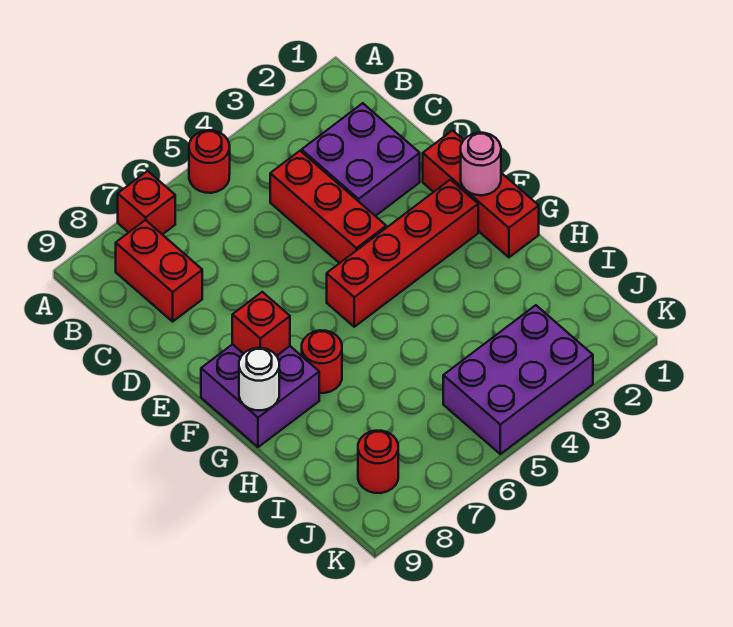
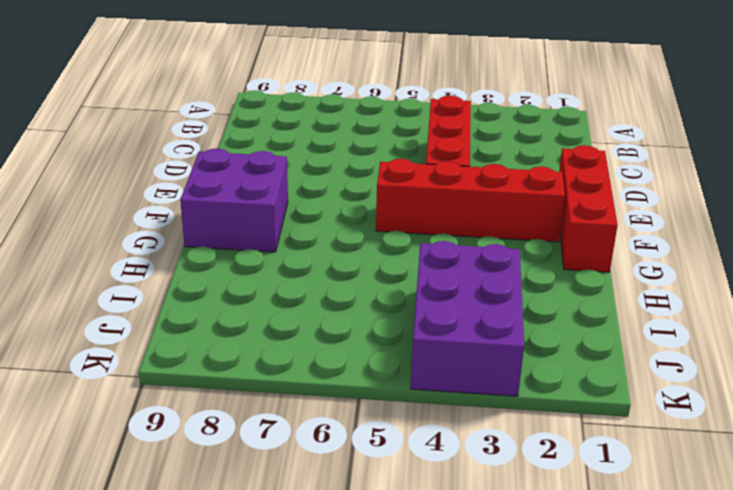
purple brick I3:K4 level 1 -> purple brick J3:K5 level 1
none -> red round brick A5 level 1
none -> red brick A7 level 1
none -> red brick B8:C8 level 1

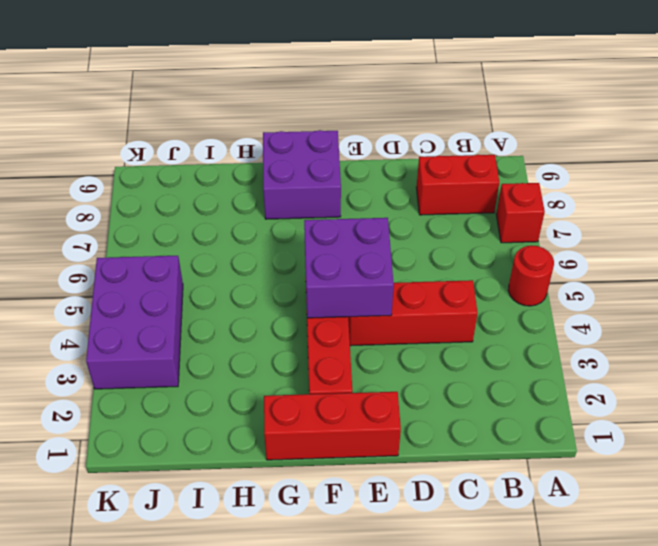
purple brick E4:F5 level 2 -> purple brick C2:D3 level 1
none -> red round brick G7 level 1
none -> red round brick J8 level 1
none -> pink round brick F1 level 2

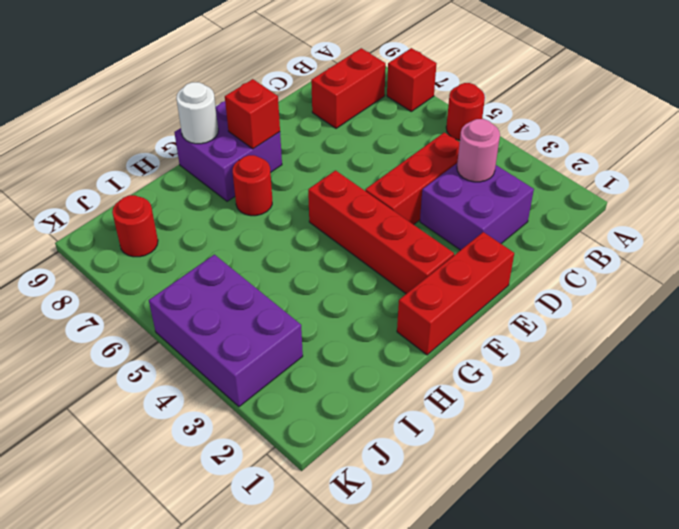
pink round brick C3 level 2 -> pink round brick F1 level 2

